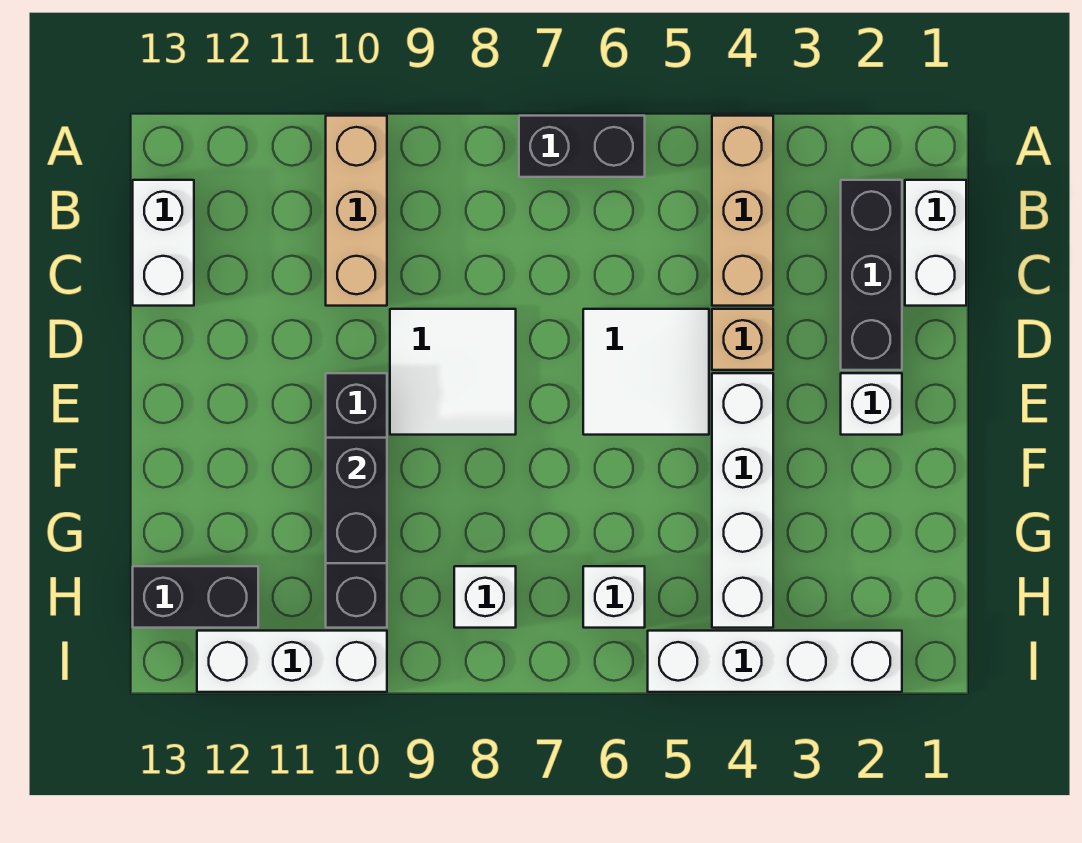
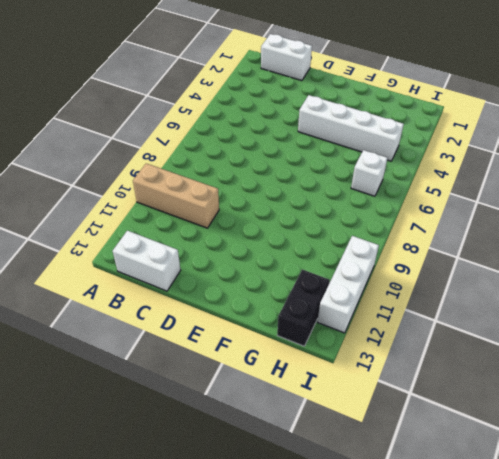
none -> tan brick A4:C4 level 1
none -> black brick A6:A7 level 1
none -> black brick B2:D2 level 1

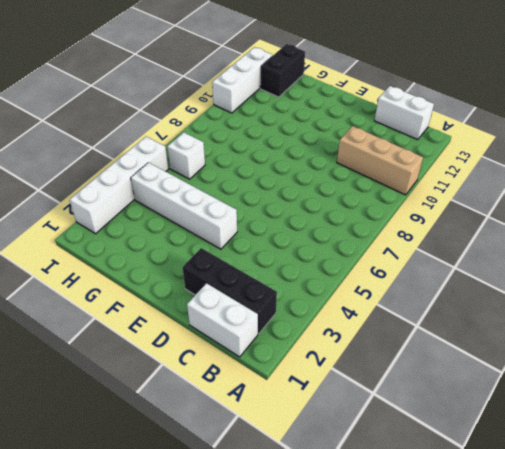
none -> tan brick A4:C4 level 1
none -> black brick A6:A7 level 1
none -> tan brick D4 level 1

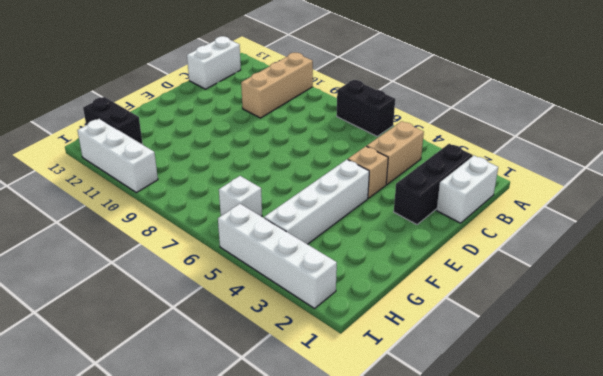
tan brick B4:C4 level 1 -> tan brick A4:C4 level 1
none -> white tile D5:E6 level 1
none -> white tile D8:E9 level 1
none -> white brick E2 level 1

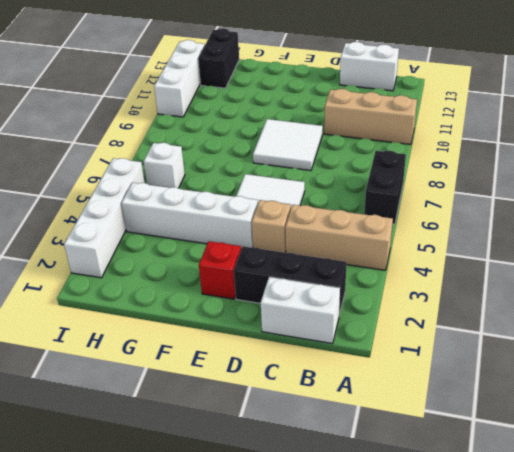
red brick E2 level 1 -> white brick E2 level 1
none -> black brick E10:H10 level 1
none -> white brick H8 level 1
none -> black brick F10:G10 level 2

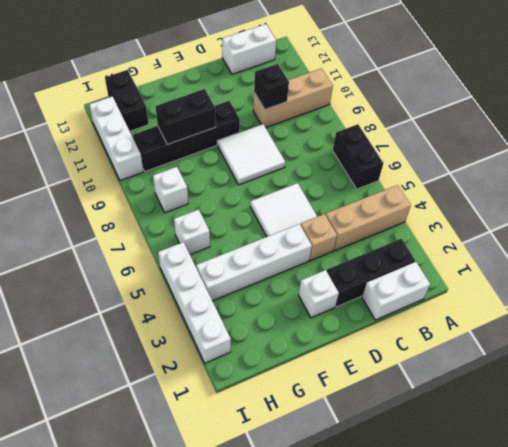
black brick C10 level 2 -> none

